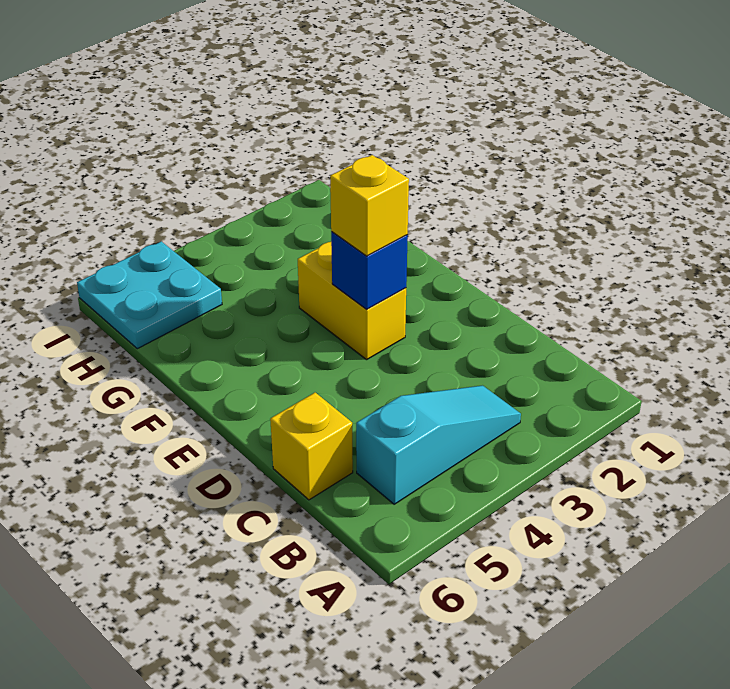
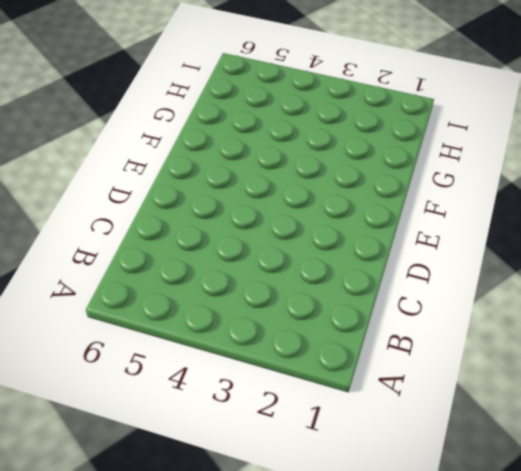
none -> cyan slope B3:B5 level 1 top 5
none -> yellow brick C6 level 1

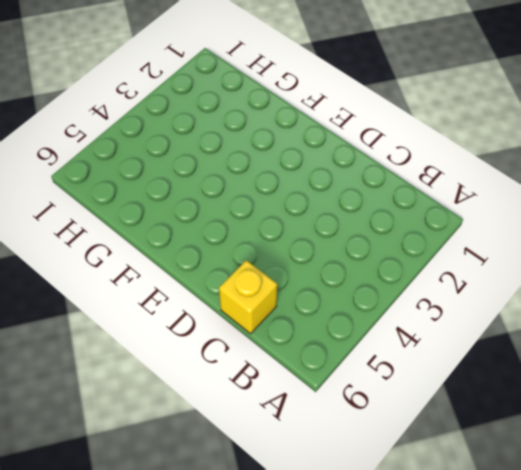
none -> cyan slope B3:B5 level 1 top 5
none -> yellow brick E3:F3 level 1

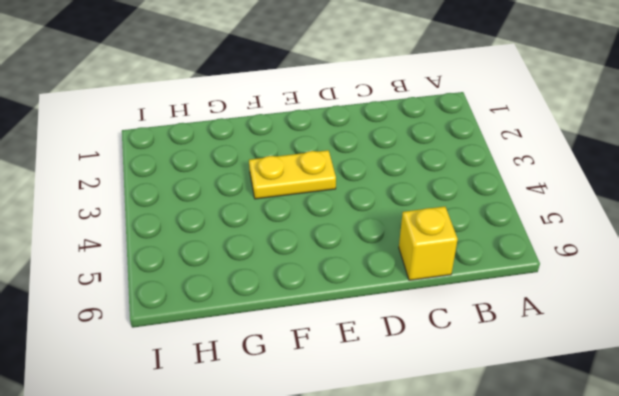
yellow plate E3:F3 level 1 -> yellow brick E3:F3 level 1
none -> cyan slope B3:B5 level 1 top 5
none -> cyan plate H5:I6 level 1

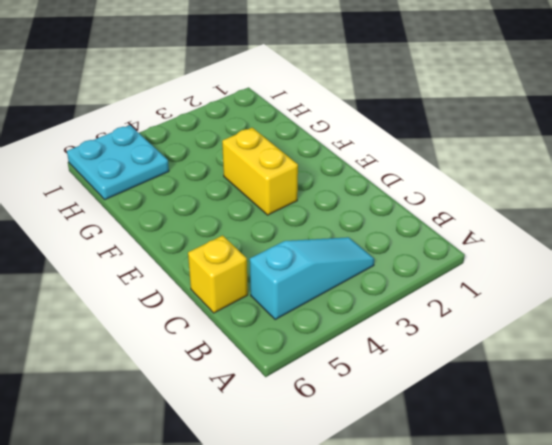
none -> blue brick E3 level 2
none -> yellow brick E3 level 3

